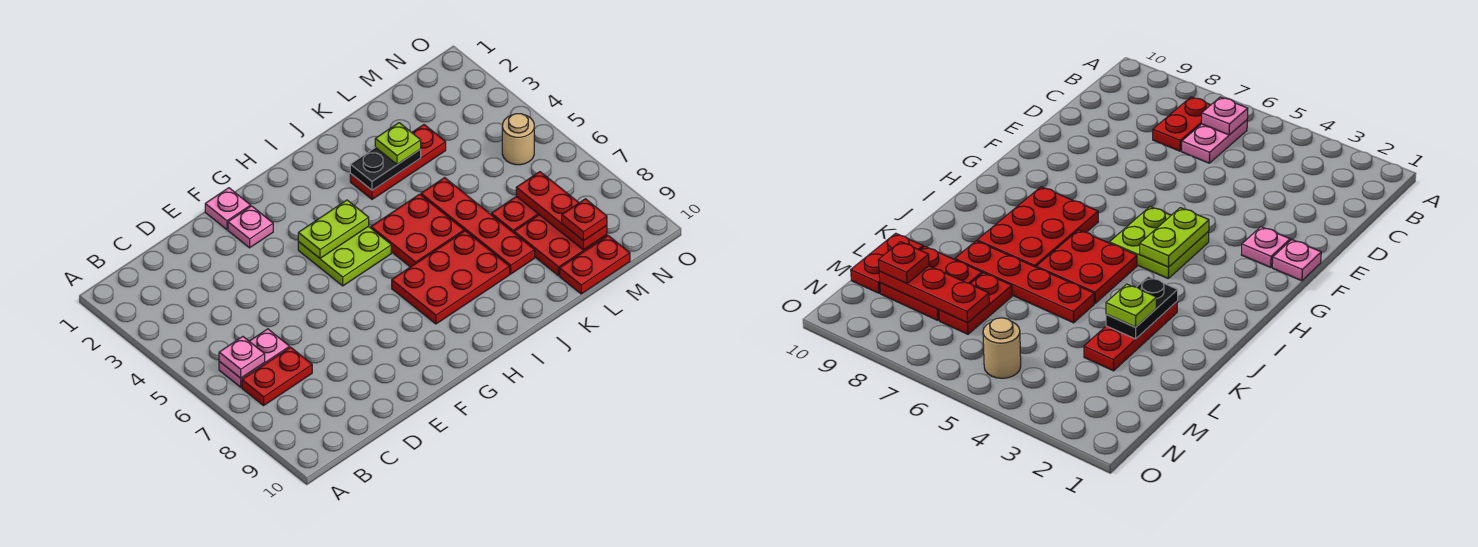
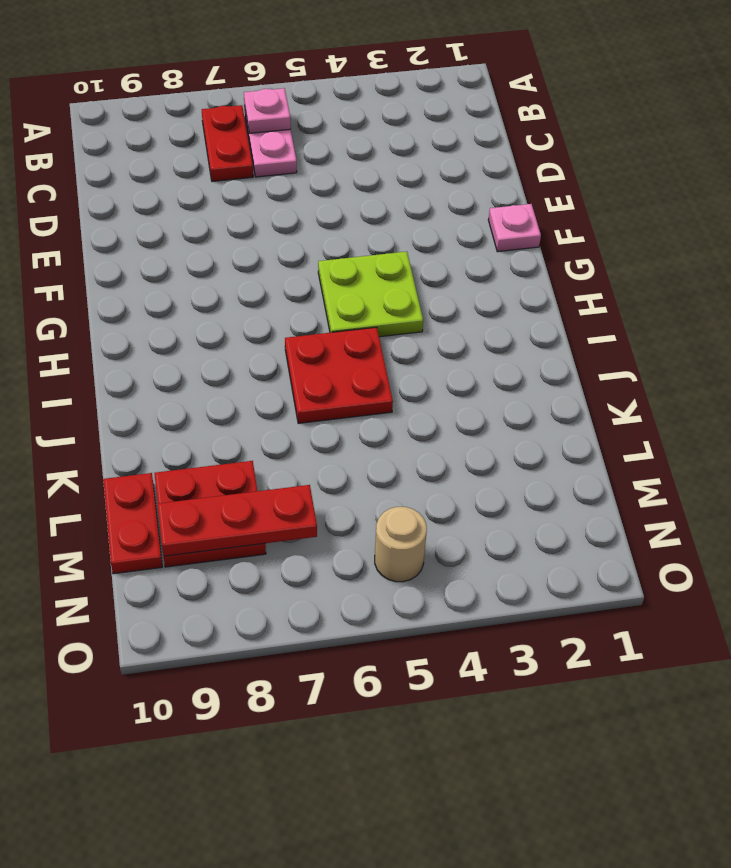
none -> pink plate F2 level 1
none -> red plate H7:J8 level 1
none -> red plate J3:L3 level 1

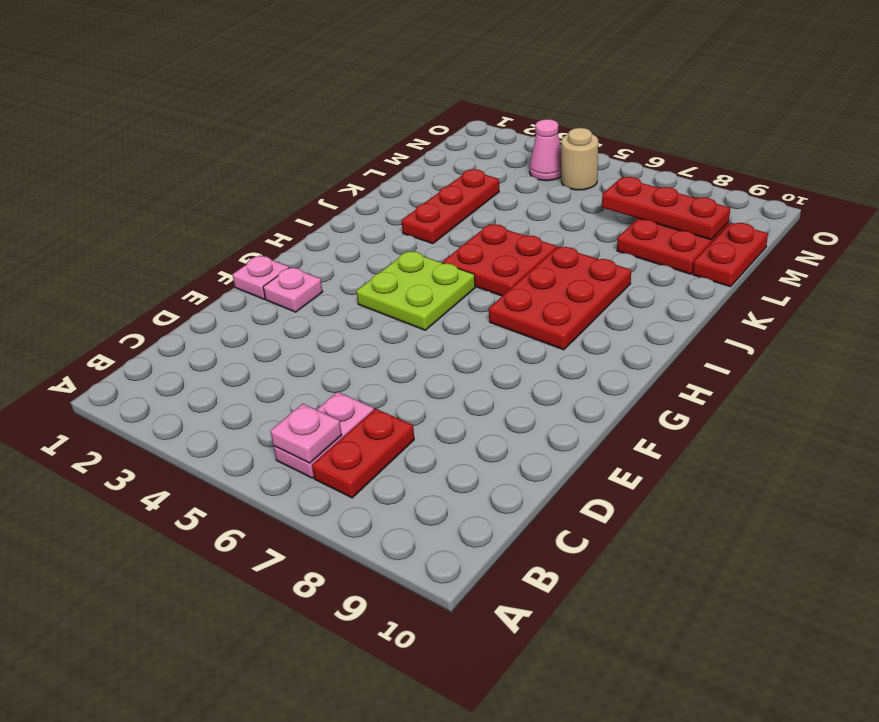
pink cone N4 level 1 -> none
none -> red plate K5:K8 level 1
none -> red plate L7:M7 level 1
none -> lime plate G4:H4 level 2

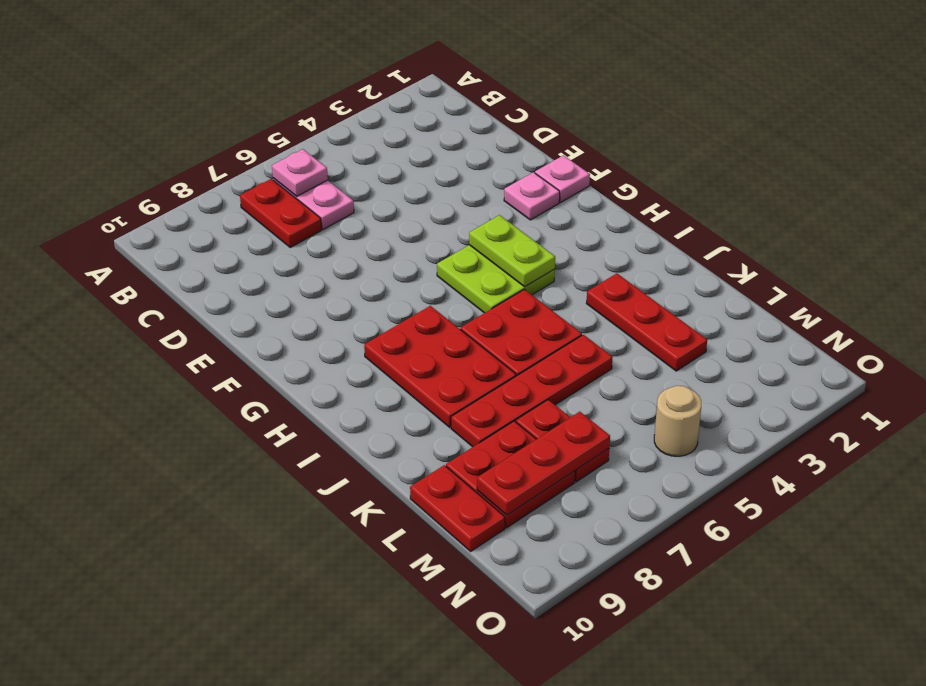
none -> black plate J3:K3 level 2
none -> lime plate K3 level 3
none -> red plate M9 level 3

